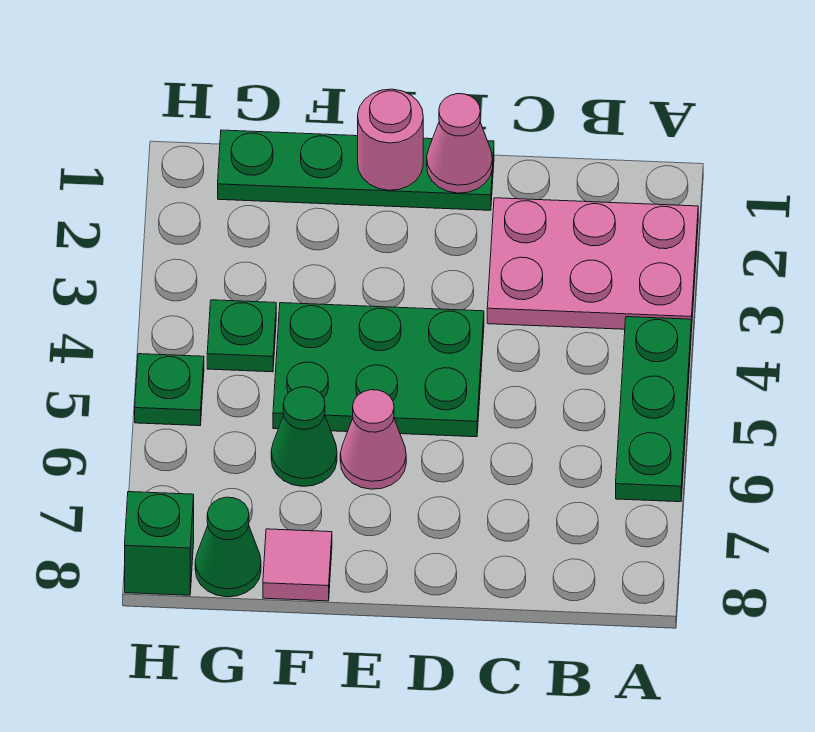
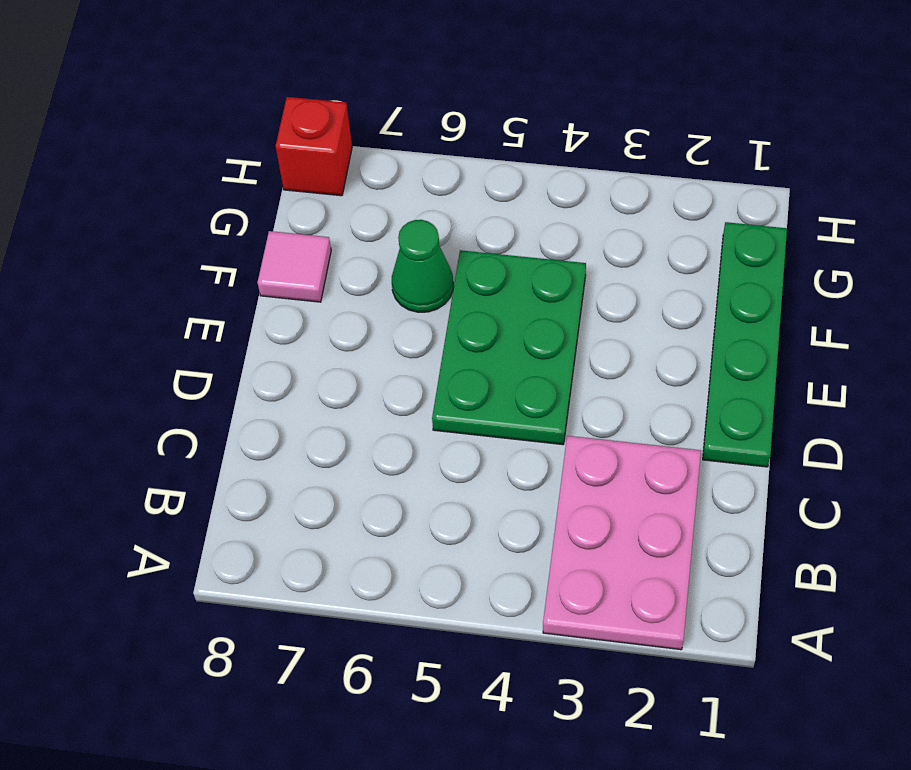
red brick H8 level 1 -> green brick H8 level 1
none -> green plate A4:A6 level 1
none -> pink cone E6 level 1
none -> green plate G4 level 1

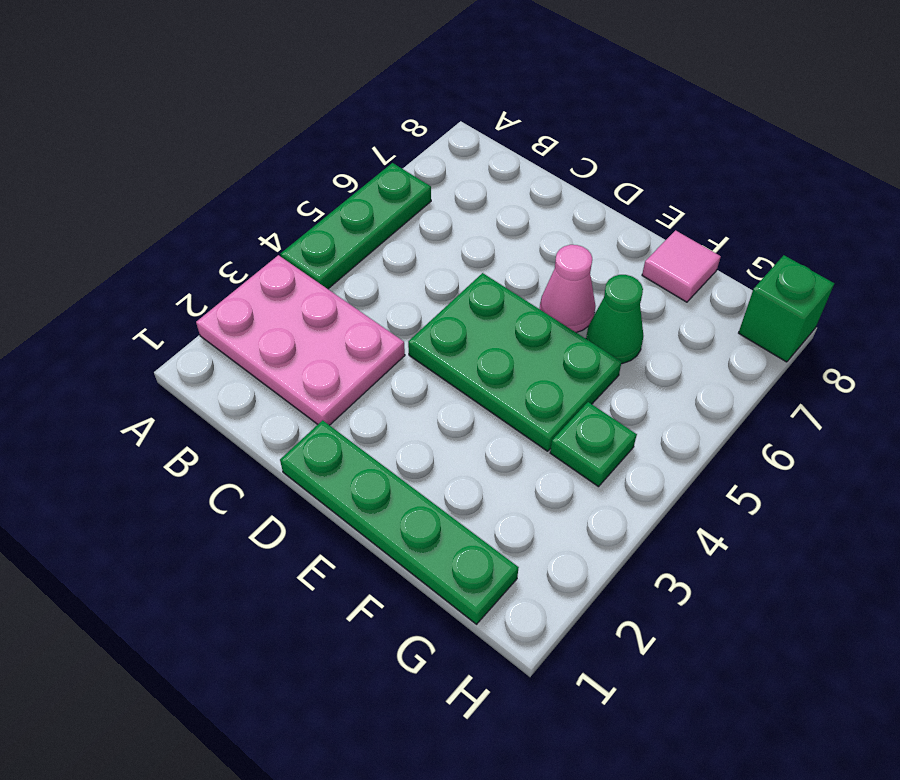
none -> green cone G8 level 1
none -> green plate H5 level 1
none -> pink cone D1 level 2

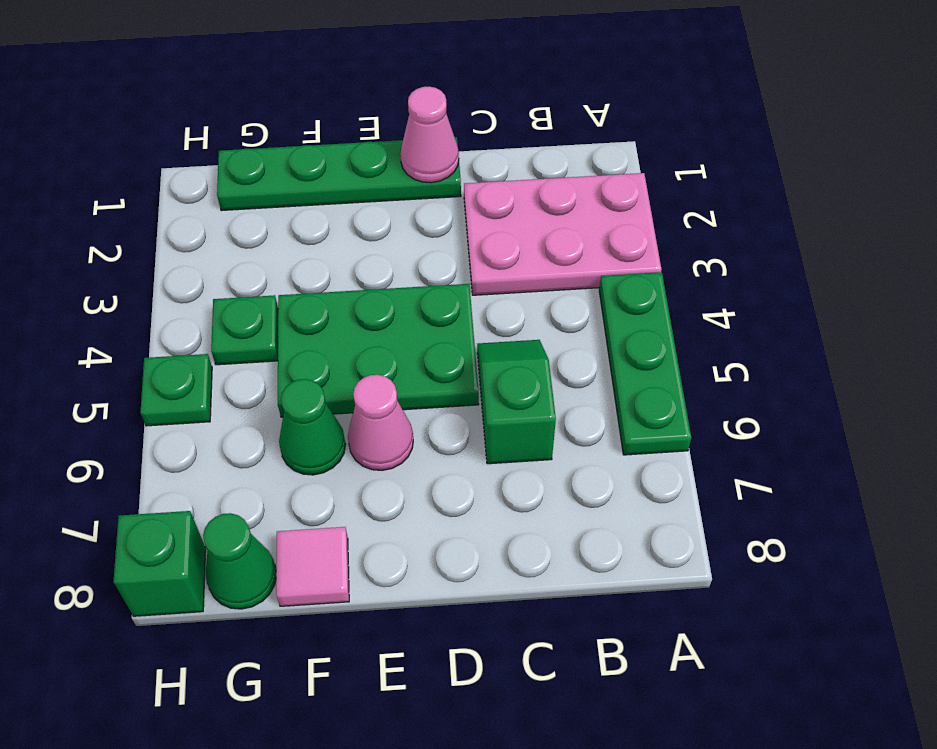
green slope C5:C6 level 1 top 6 -> none
none -> pink round brick E1 level 2

